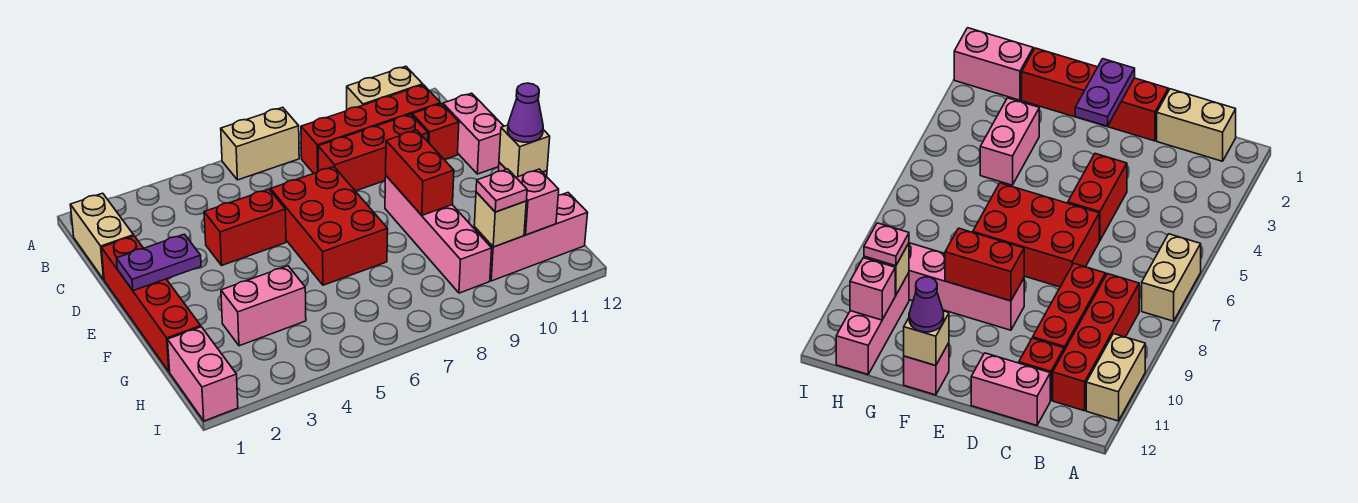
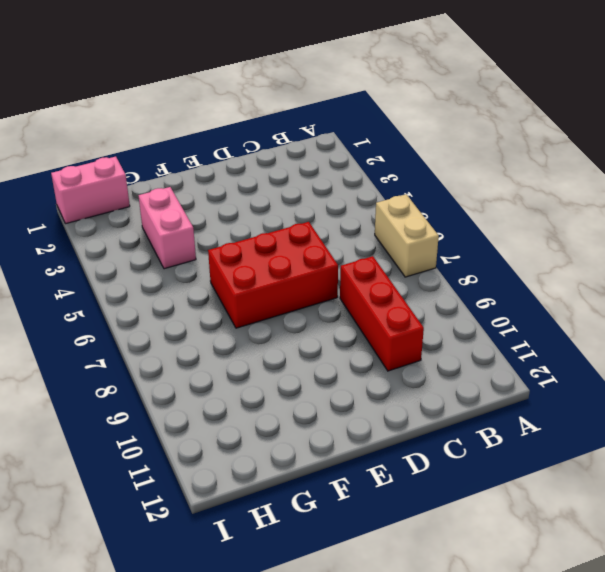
none -> tan brick A10:A11 level 1
none -> tan brick B1:C1 level 1
none -> red brick B8:B11 level 1

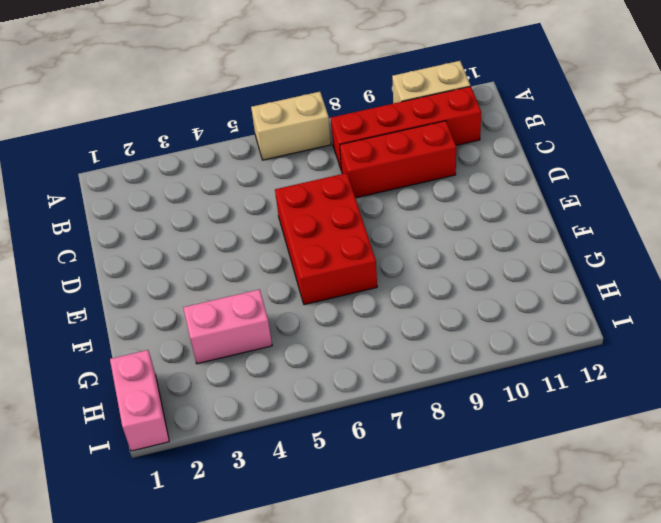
none -> tan brick B1:C1 level 1
none -> red brick C11 level 1
none -> pink brick C12:D12 level 1

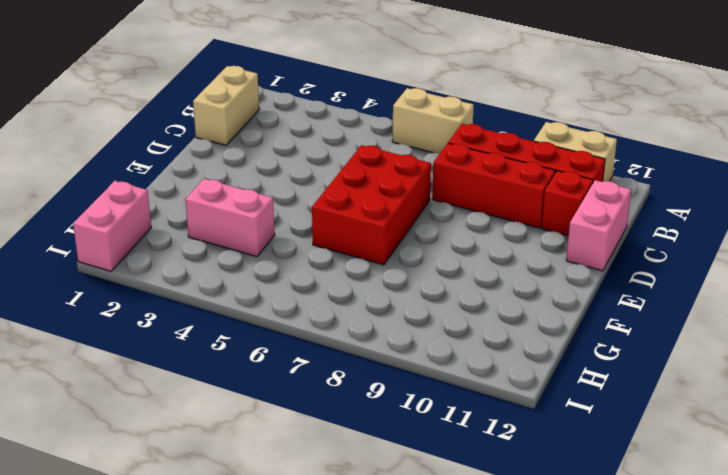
none -> red brick D1:G1 level 1
none -> red brick D4:D5 level 1
none -> pink brick E9:H9 level 1

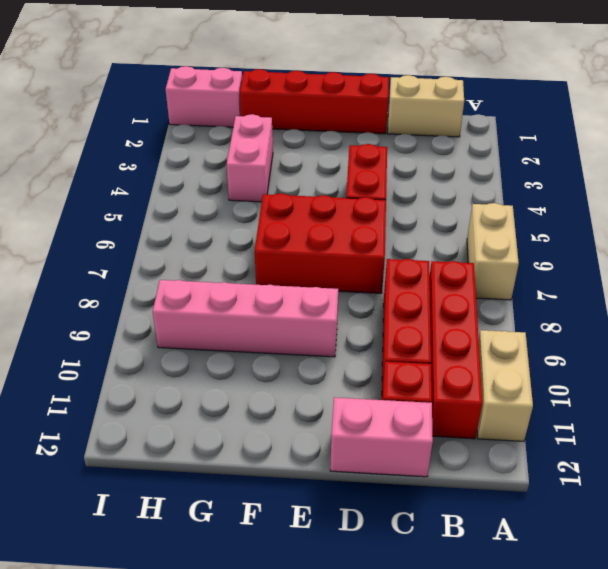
none -> pink brick F12 level 1
none -> pink brick H10:H12 level 1
none -> purple plate E1:E2 level 2

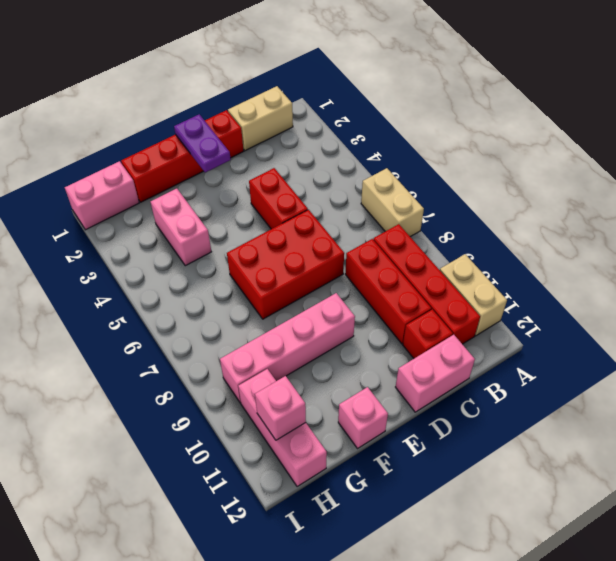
none -> red brick E9:F9 level 2
none -> tan brick F12 level 2
none -> tan brick H10 level 2

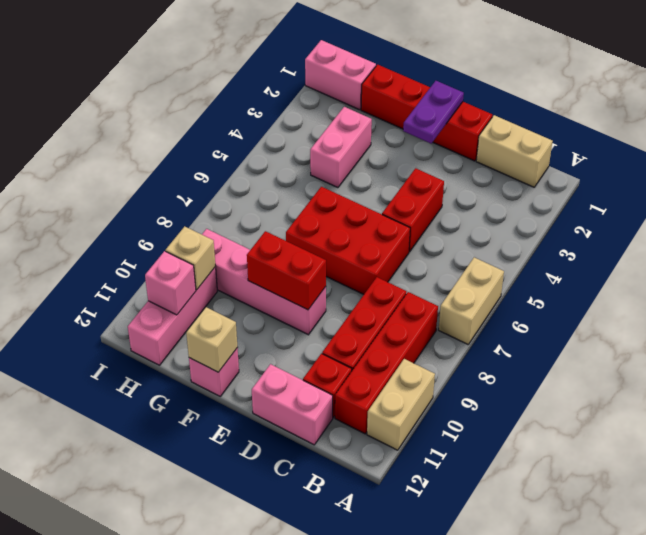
none -> purple cone F12 level 3
none -> pink plate H10 level 3

